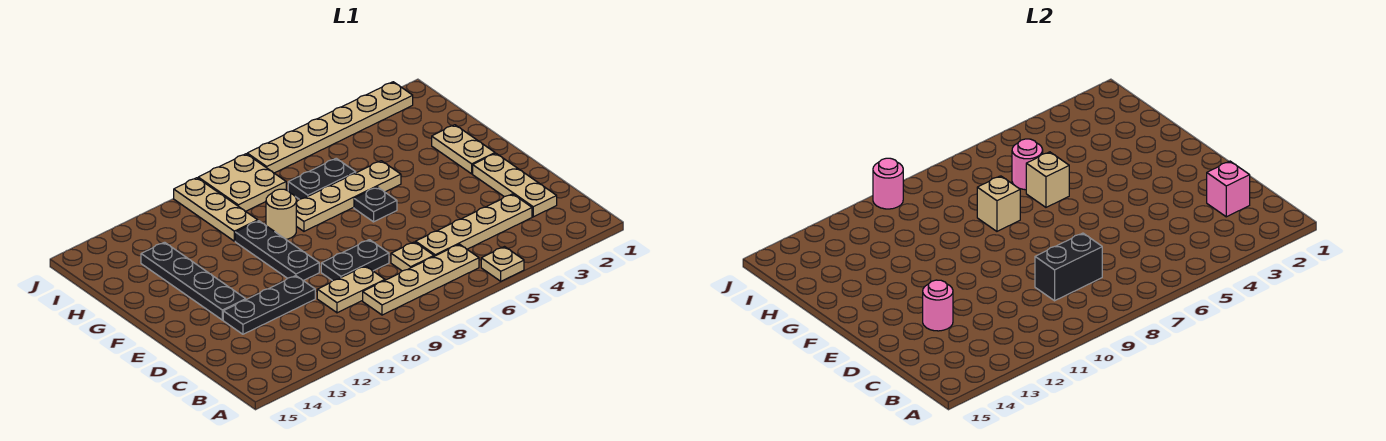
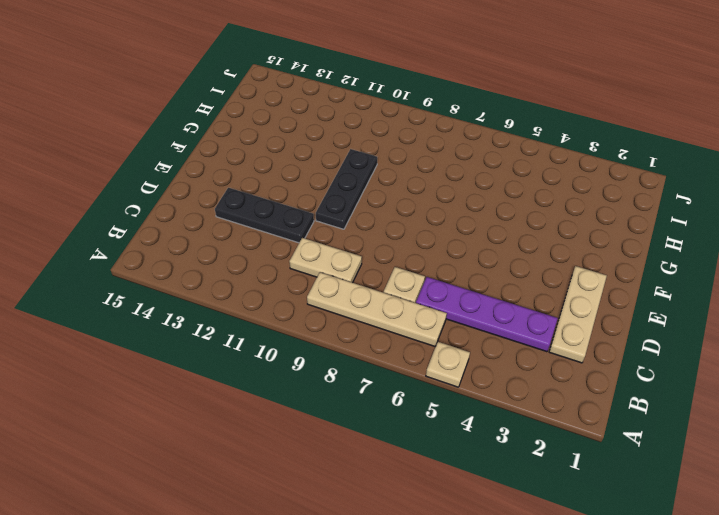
purple plate C3:C6 level 1 -> tan plate C3:C6 level 1
none -> black plate D8:D9 level 1
none -> black plate E13:H13 level 1
none -> tan plate F2:G2 level 1

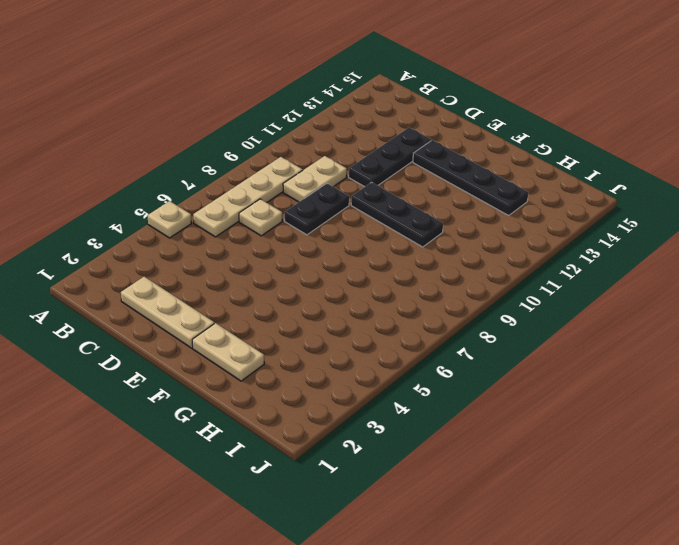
none -> tan plate C3:C6 level 1
none -> black plate F6 level 1
none -> tan plate G5:G8 level 1

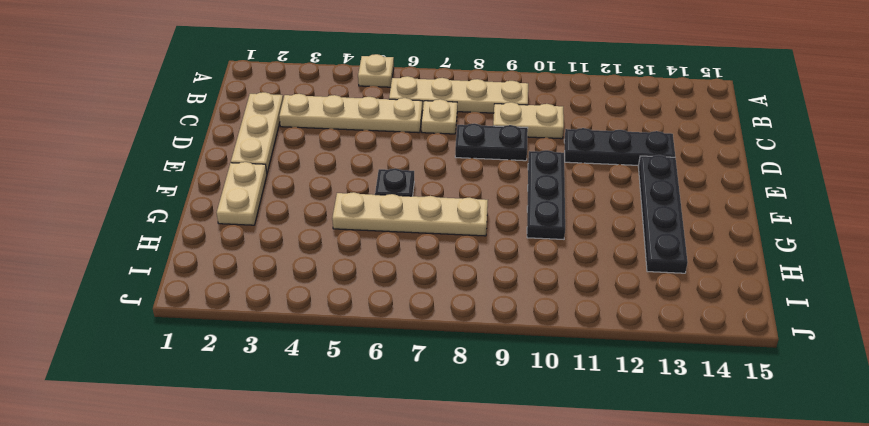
none -> tan round brick G9 level 1
none -> black plate H6:H7 level 1
none -> tan plate H10:J10 level 1

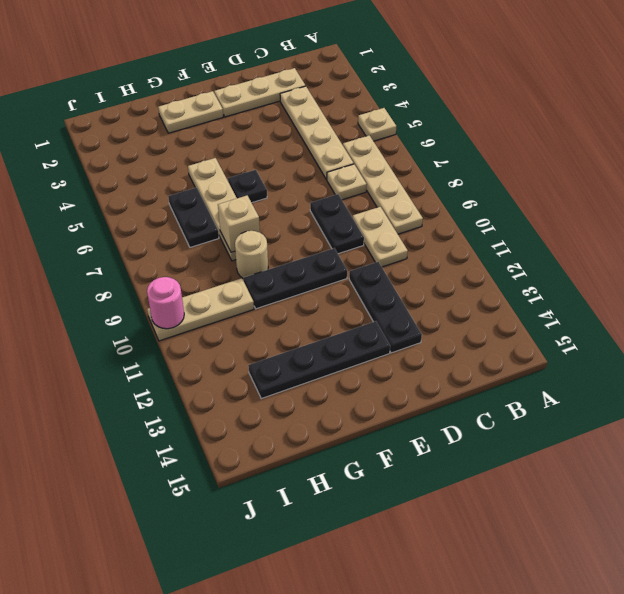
none -> tan plate I8:J9 level 1
none -> tan plate J2:J7 level 1
none -> pink brick C2 level 2

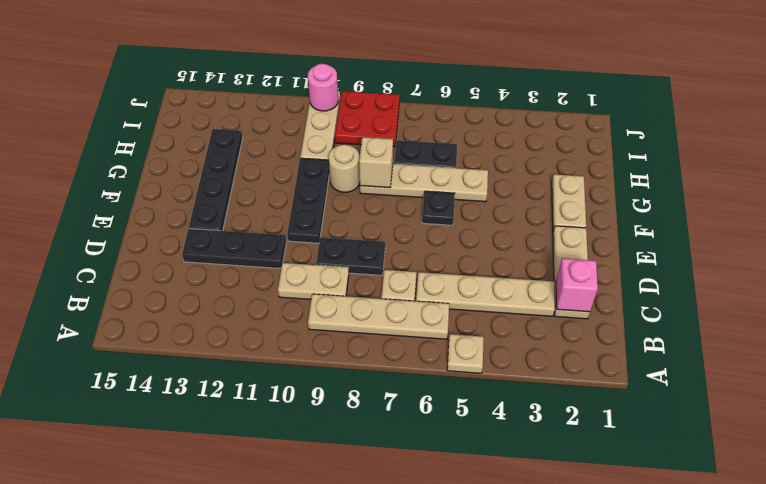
red plate I8:J9 level 1 -> tan plate I8:J9 level 1
none -> tan plate J2:J7 level 1
none -> black brick C8:C9 level 2
none -> pink round brick D13 level 2

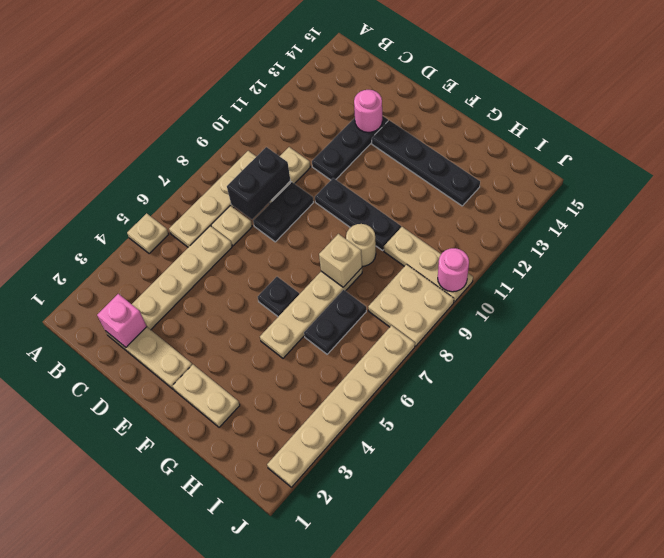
none -> tan brick G6 level 2
none -> pink round brick H6 level 2

